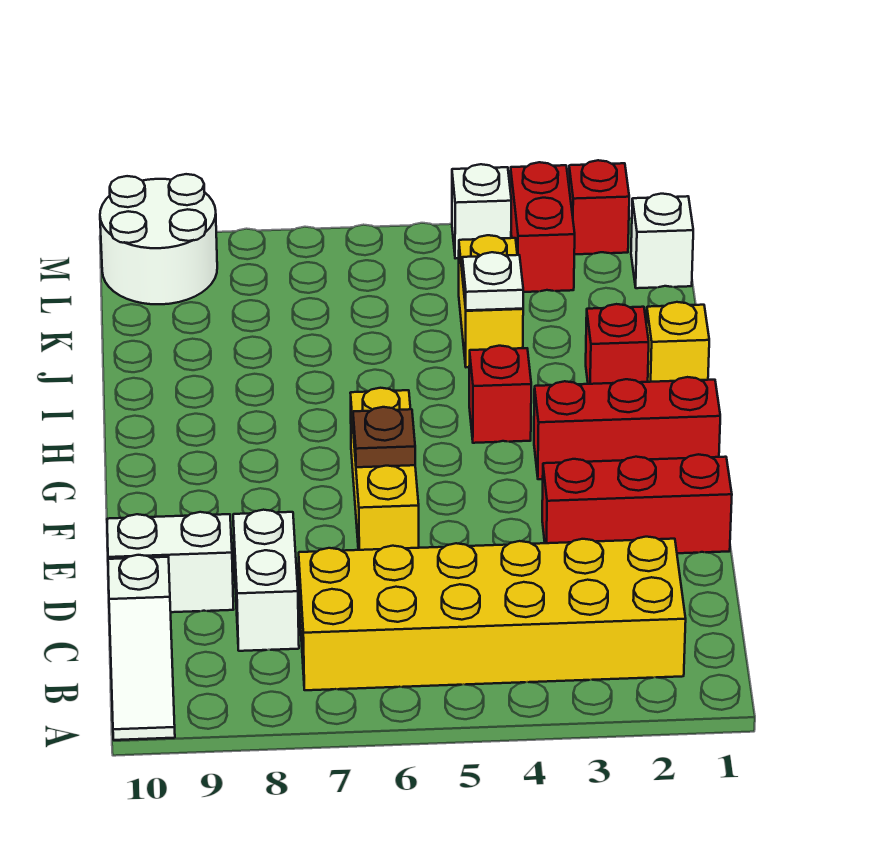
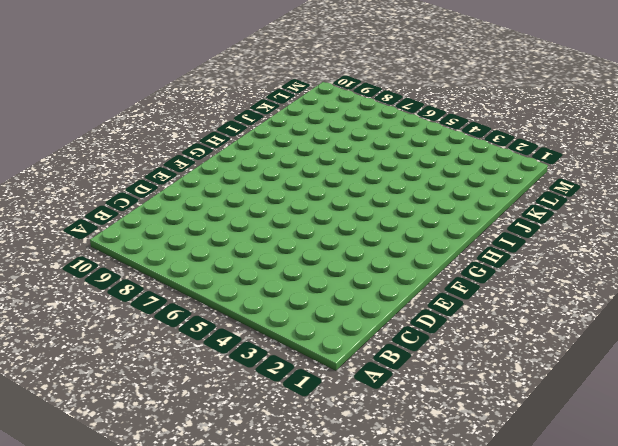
none -> white slope A10:C10 level 1 top C
none -> yellow brick B2:C7 level 1
none -> white brick C8:D8 level 1

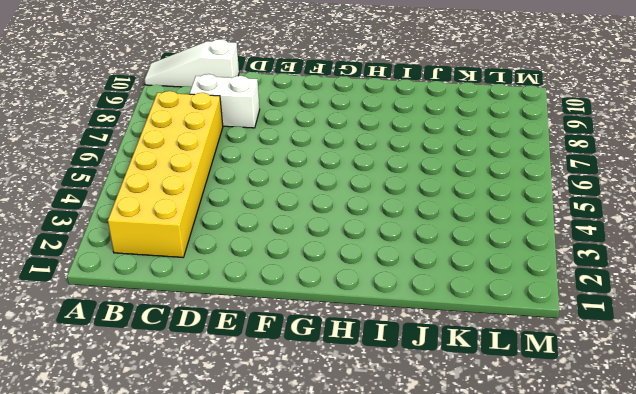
none -> white brick D9:D10 level 1
none -> red brick E1:E3 level 1
none -> yellow brick E6:G6 level 1

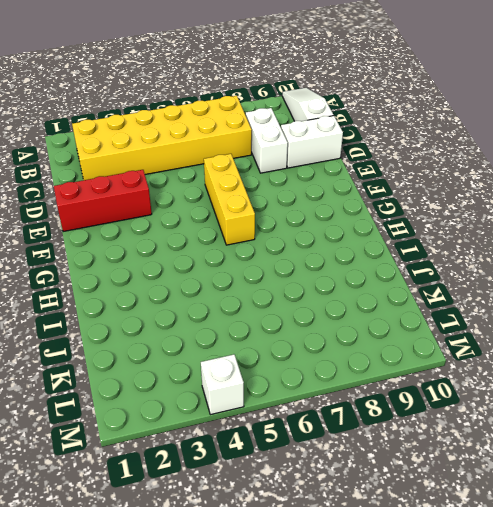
none -> red brick G1:G3 level 1
none -> red brick H4 level 1
none -> yellow brick I1 level 1

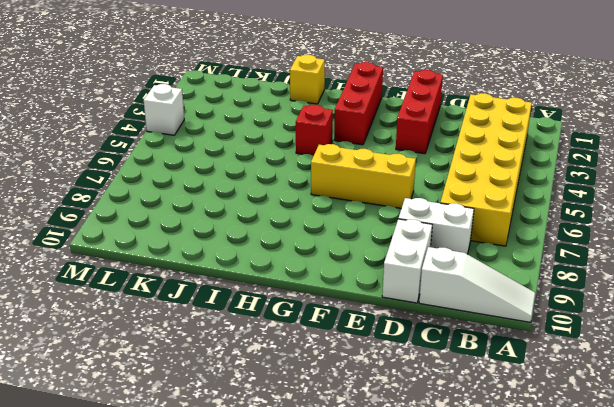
none -> red brick I2 level 1
none -> yellow brick J4:K4 level 1
none -> white brick L1 level 1

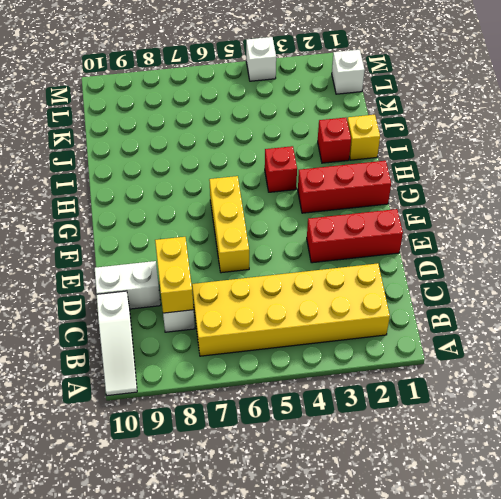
yellow brick C8:D8 level 2 -> yellow brick J4:K4 level 1
none -> red brick L3:M3 level 1
none -> white round brick L9:M10 level 1
none -> red brick M2 level 1

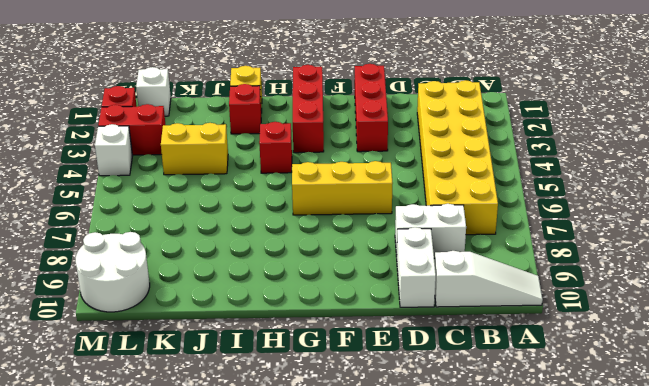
none -> brown plate F6 level 2
none -> white plate J4 level 2

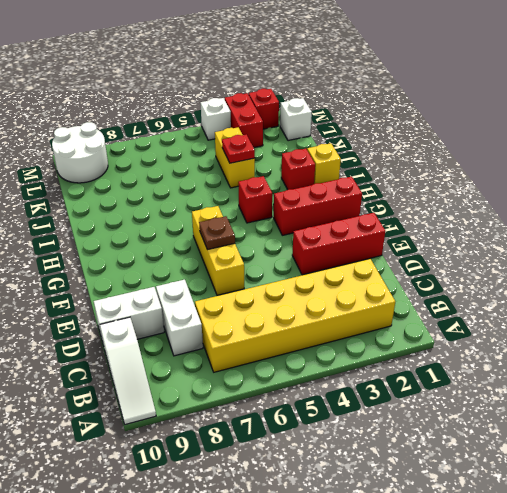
red plate J4 level 2 -> white plate J4 level 2

